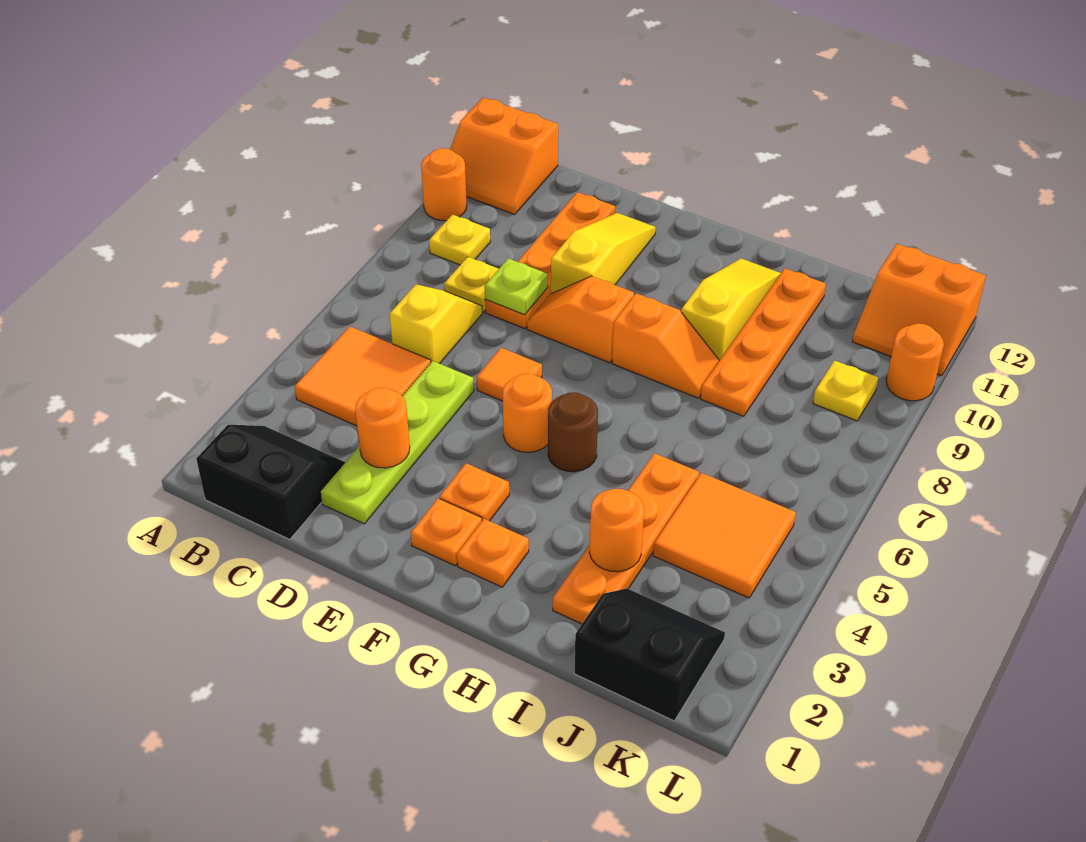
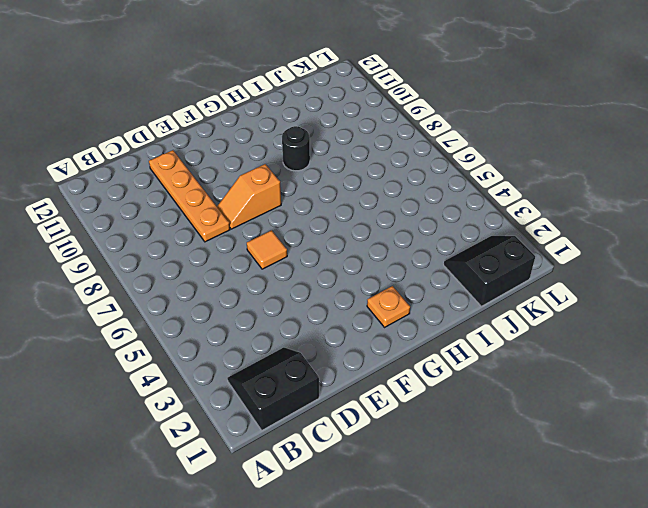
black round brick H9 level 1 -> yellow slope H9:H11 level 1 top 9
none -> orange round brick A10 level 1
none -> orange slope A11:B12 level 1 top 12
none -> orange tile B4:C5 level 1

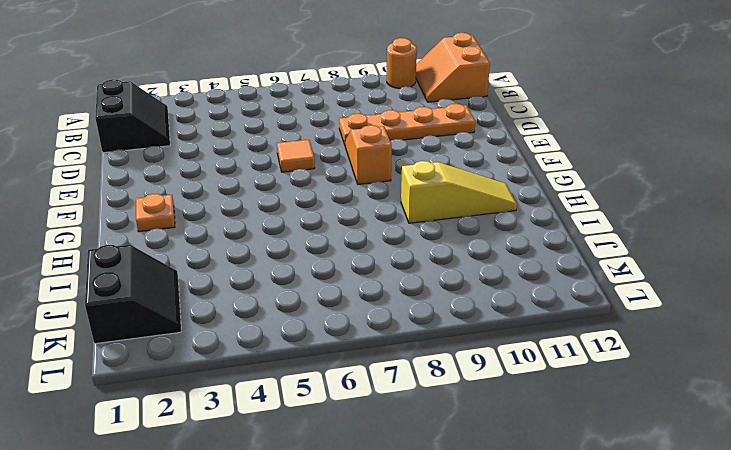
none -> orange tile B4:C5 level 1
none -> yellow plate B9 level 1
none -> yellow slope C6:C7 level 1 top 6

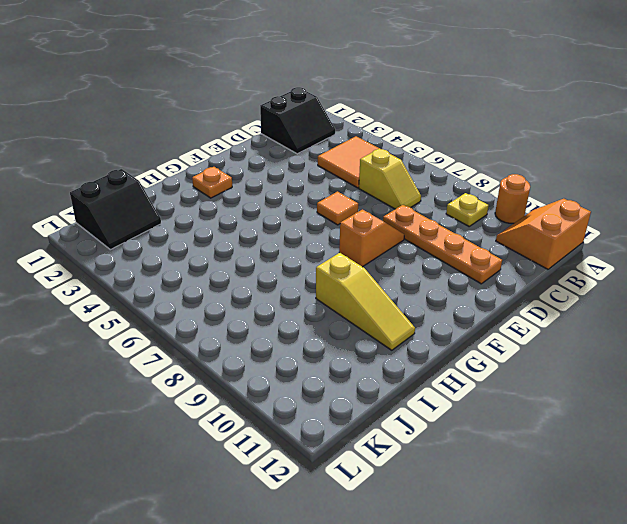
none -> yellow plate C8 level 1
none -> lime plate D2:D5 level 1
none -> yellow slope E9:E11 level 1 top 9

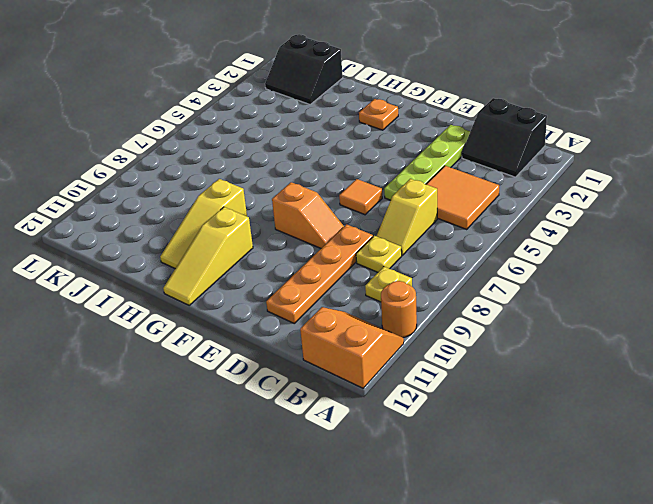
yellow slope G10:G12 level 1 top 10 -> yellow slope E9:E11 level 1 top 9
none -> orange plate F2 level 1
none -> orange plate F3 level 1
none -> orange round brick F5 level 1

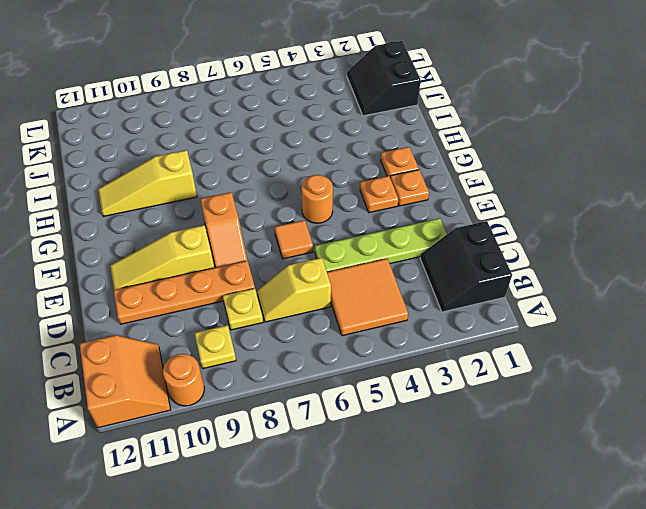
none -> brown round brick G5 level 1
none -> orange slope G8:H8 level 1 top G
none -> orange plate I2:I5 level 1

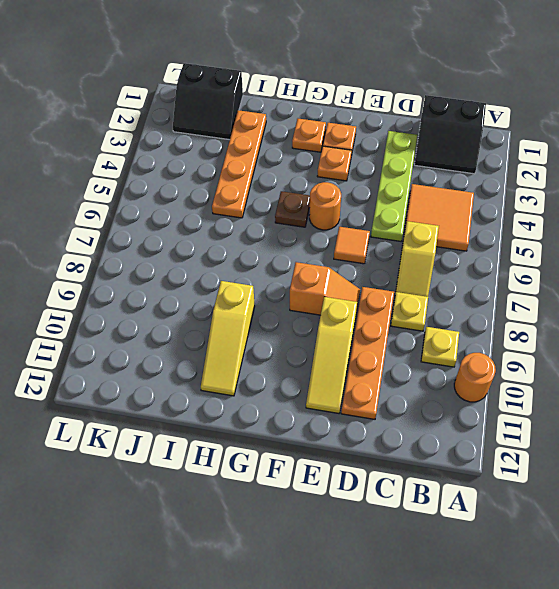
brown plate G5 level 1 -> brown round brick G5 level 1
none -> orange slope A11:B12 level 1 top 12
none -> orange slope G8:H8 level 1 top G
none -> orange plate I8:I11 level 1

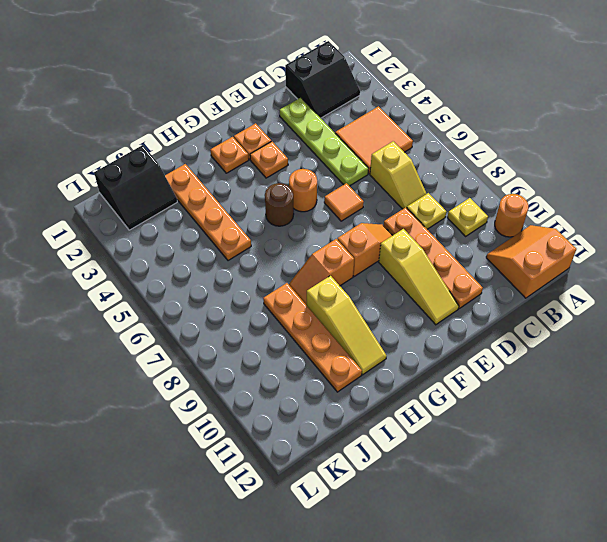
none -> orange tile J4:K5 level 1
none -> yellow plate K9 level 1
none -> orange slope K11:L12 level 1 top 12

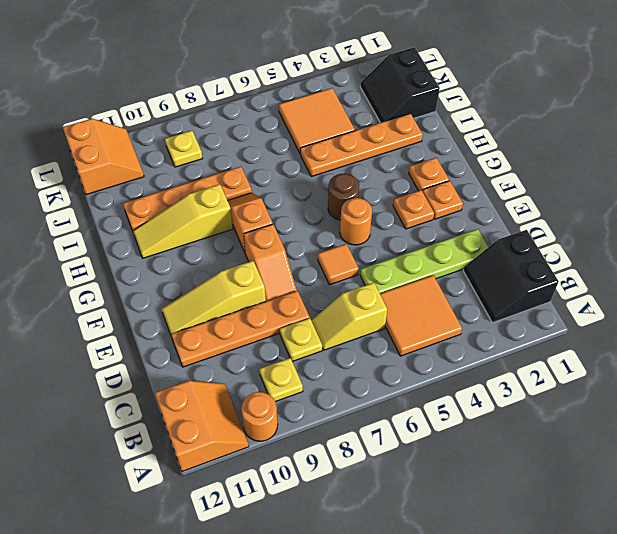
none -> orange round brick L10 level 1
none -> orange round brick D3 level 2
none -> lime plate D8 level 2

